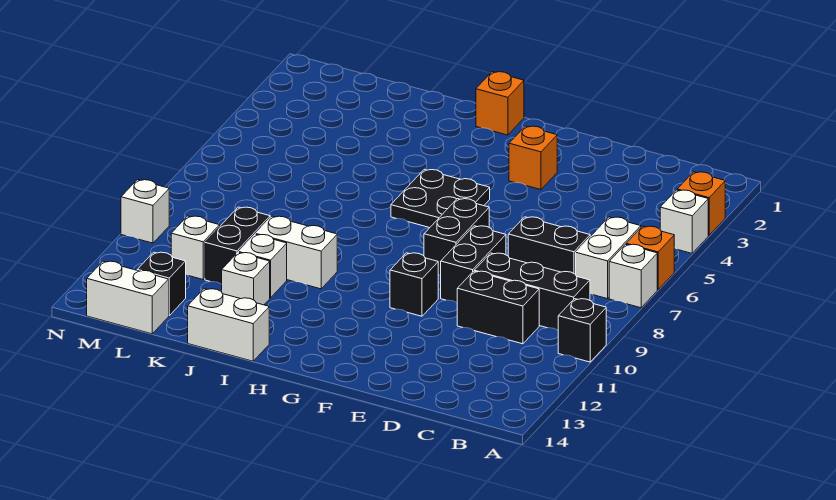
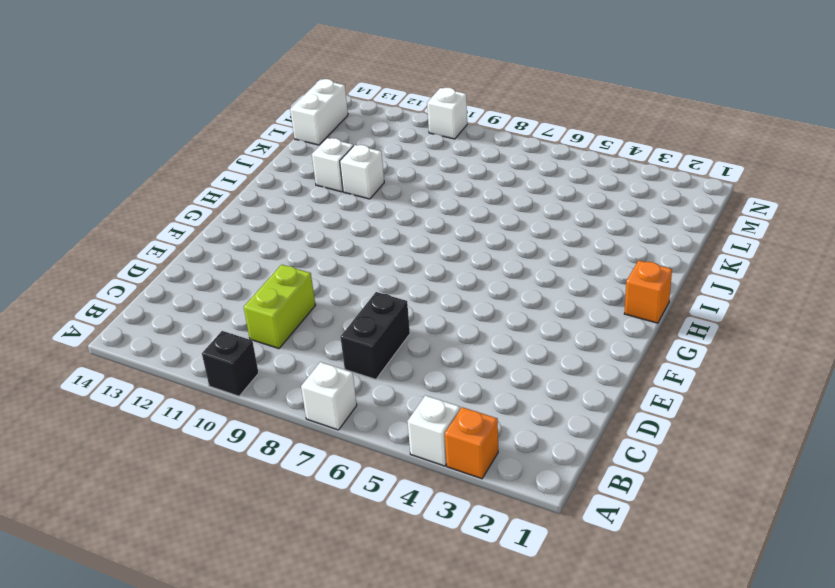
lime brick C10:D10 level 1 -> black brick C10:D10 level 1
none -> orange brick A6 level 1
none -> white brick B6:B7 level 1
none -> black brick B9:D9 level 1

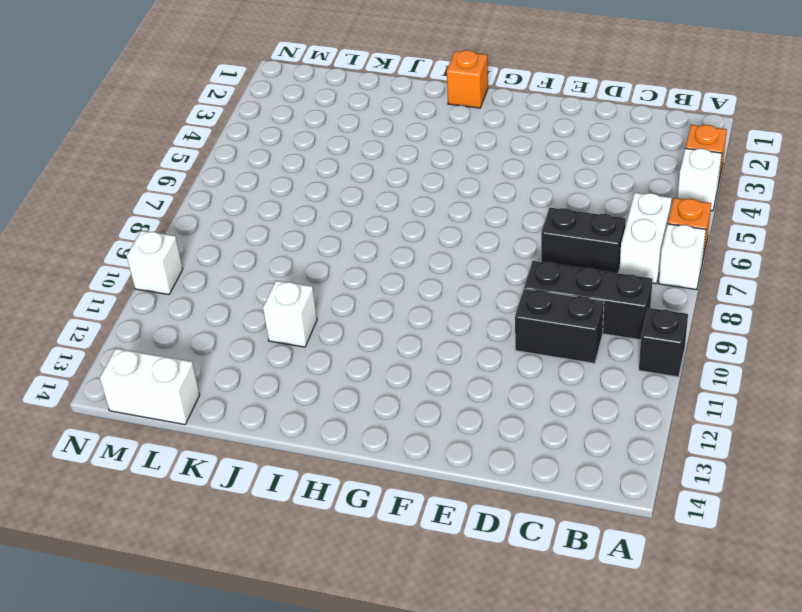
none -> black brick E8:E9 level 1
none -> orange brick F3 level 1
none -> black brick F7:F8 level 1

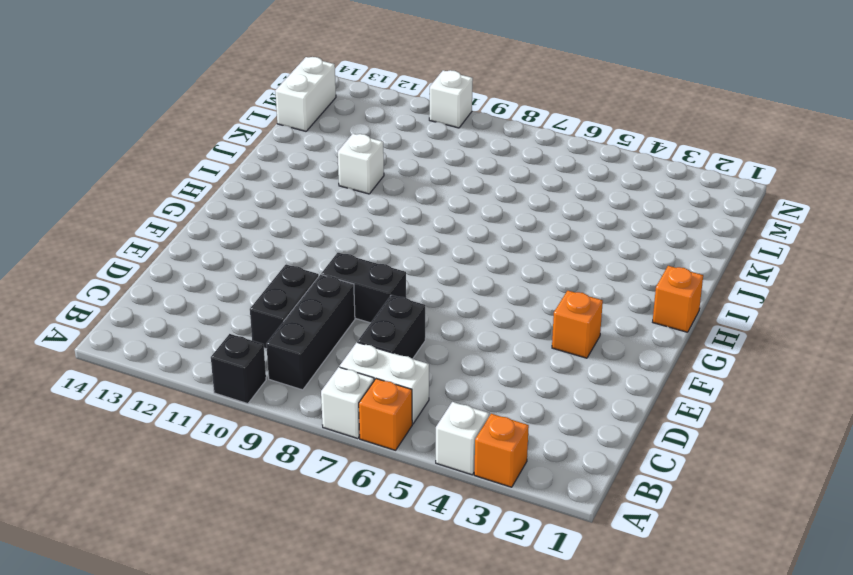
none -> black brick F7:F8 level 1
none -> black brick F10 level 1
none -> black plate G5:H6 level 1

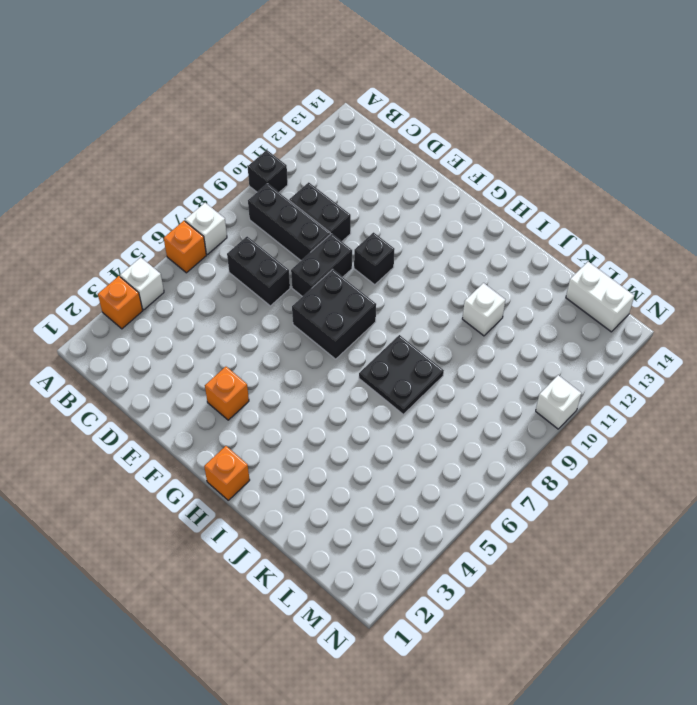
black brick F7:G8 level 1 -> black brick F7:F8 level 1
black plate I7:J8 level 1 -> black plate G5:H6 level 1
none -> white brick B6:B7 level 1
none -> white brick I10:J10 level 1
none -> white brick I14:J14 level 1

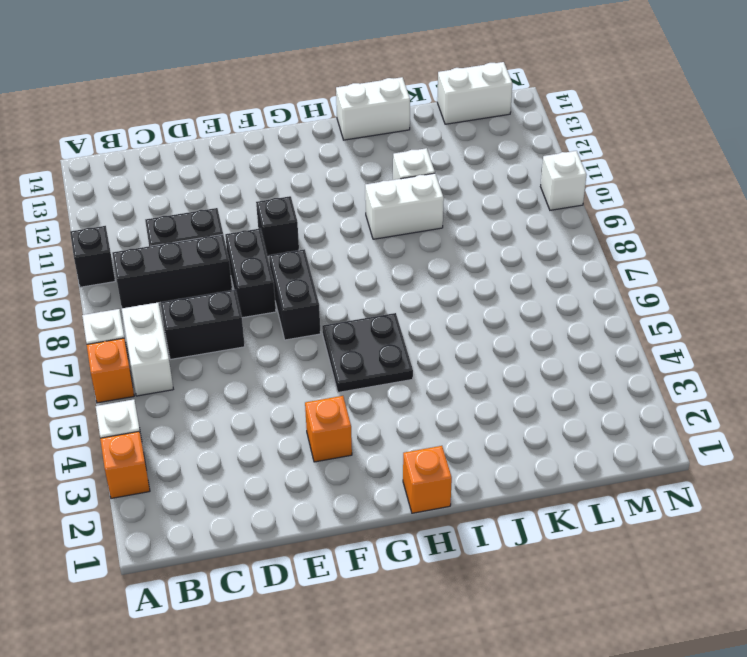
none -> white brick J12 level 1
none -> black brick K10:K11 level 1
none -> white brick L11 level 1

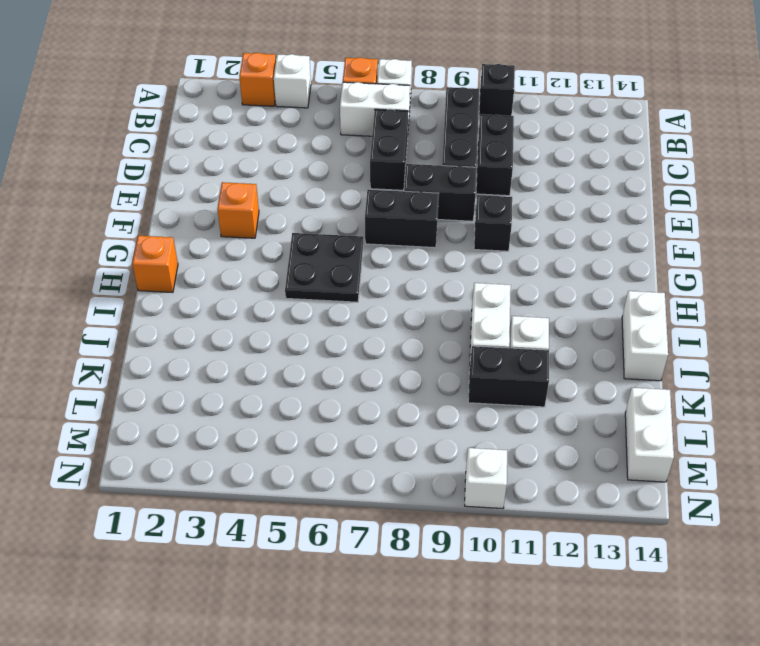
none -> white brick J12 level 1
none -> white brick L11 level 1
none -> black brick L13 level 1

